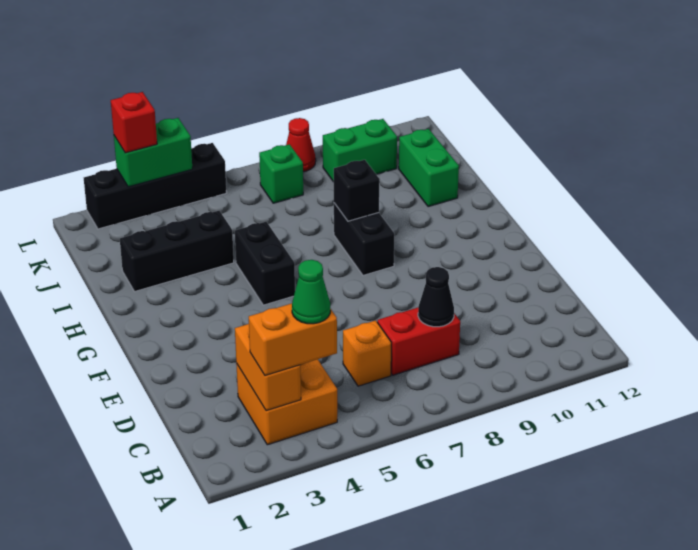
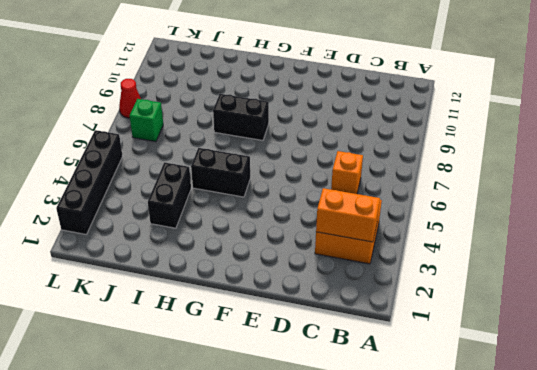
black brick I3:I4 level 1 -> black brick I2:I4 level 1
none -> red brick C7:C8 level 1
none -> green brick I11:J11 level 1
none -> green brick K9:K10 level 1

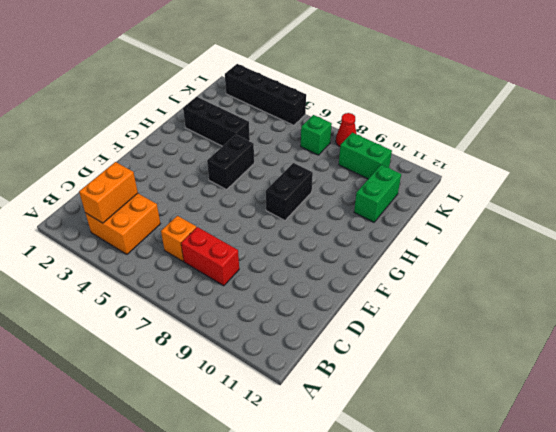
none -> black cone C8 level 2
none -> black brick H8 level 2
none -> green brick L3:L4 level 2

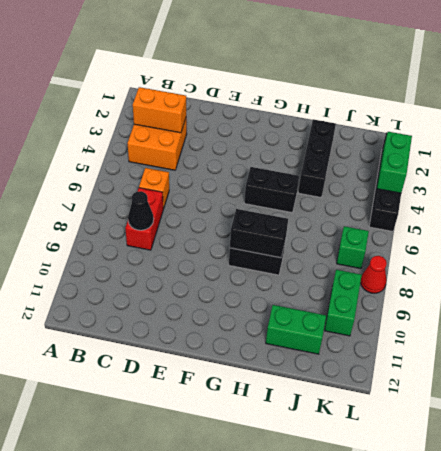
black brick G8:H8 level 2 -> black brick H8 level 2
none -> orange brick B3:B4 level 3
none -> red brick L3 level 3
none -> green cone B4 level 4

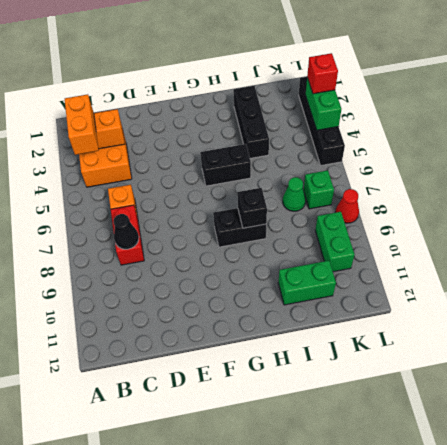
green cone J7 level 1 -> green cone B4 level 4

